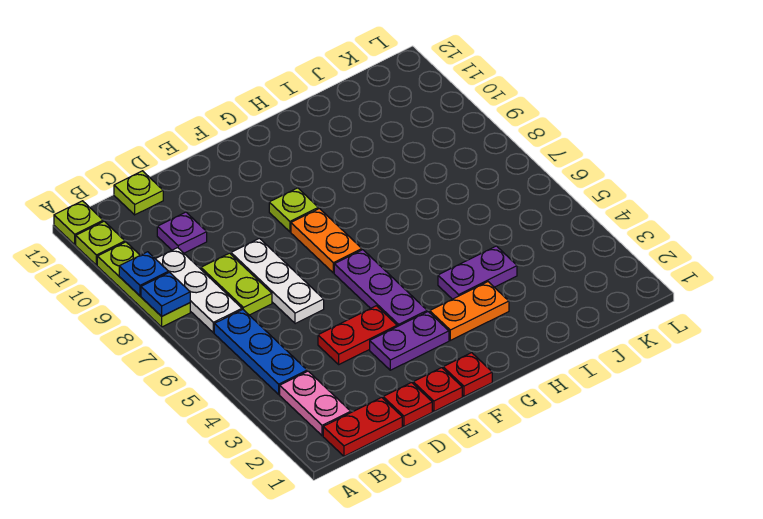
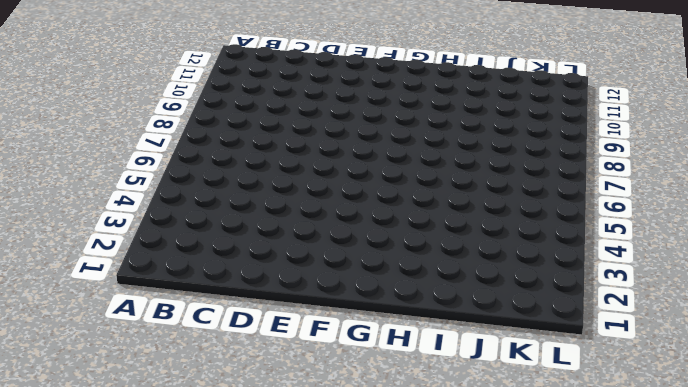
none -> lime plate A8:A10 level 1
none -> lime plate A11 level 1
none -> lime plate A12 level 1

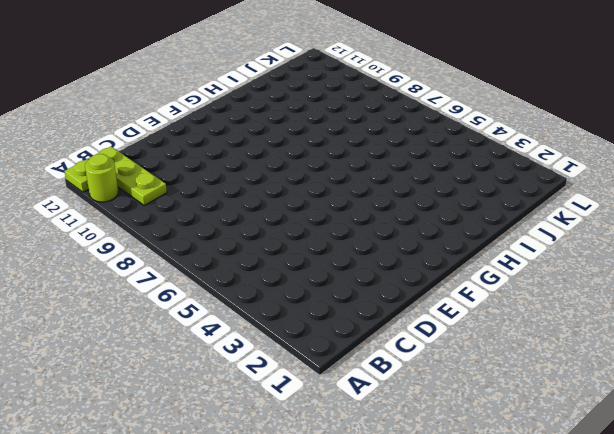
lime round brick A11 level 1 -> lime plate A11 level 1
lime plate B10:B12 level 1 -> lime plate A8:A10 level 1
none -> red plate B1:C1 level 1
none -> pink plate B2:B3 level 1
none -> blue plate B4:B6 level 1

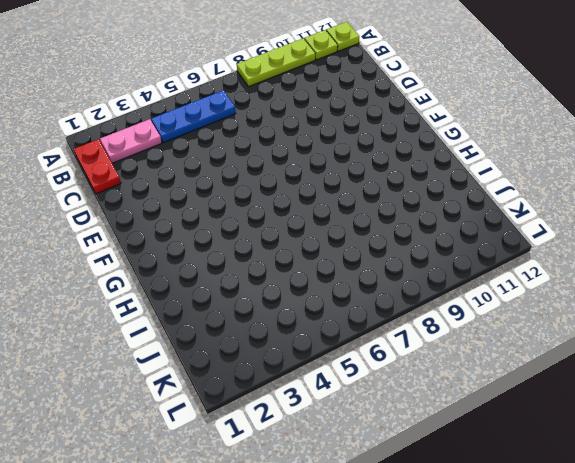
none -> white plate B7:B9 level 1
none -> lime plate C7:C8 level 1
none -> purple plate C10 level 1

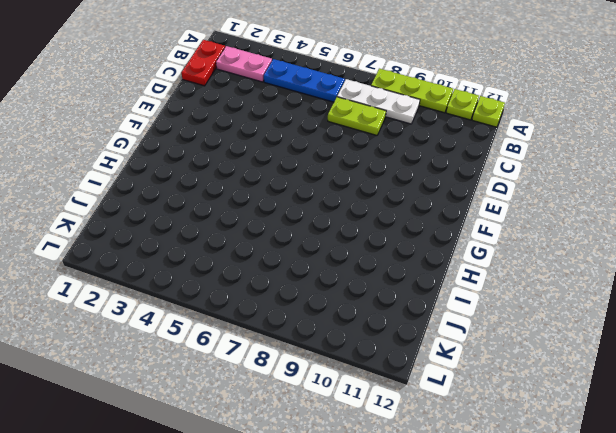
none -> purple plate C10 level 1
none -> lime plate C12 level 1
none -> red plate D1 level 1

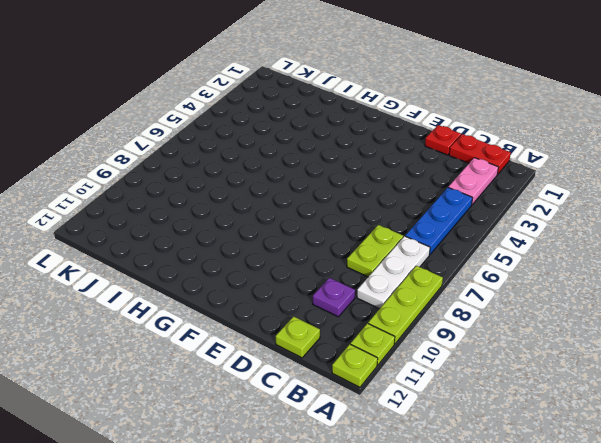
none -> red plate D4:E4 level 1
none -> white plate D6:D8 level 1
none -> red plate E1 level 1

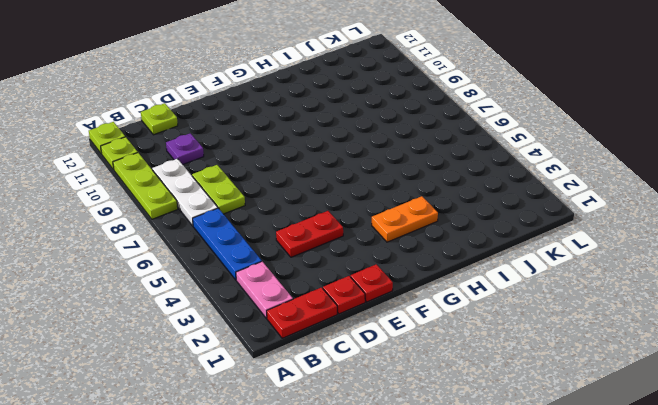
none -> white plate D6:D8 level 1
none -> purple plate E3:F3 level 1
none -> red plate F1 level 1

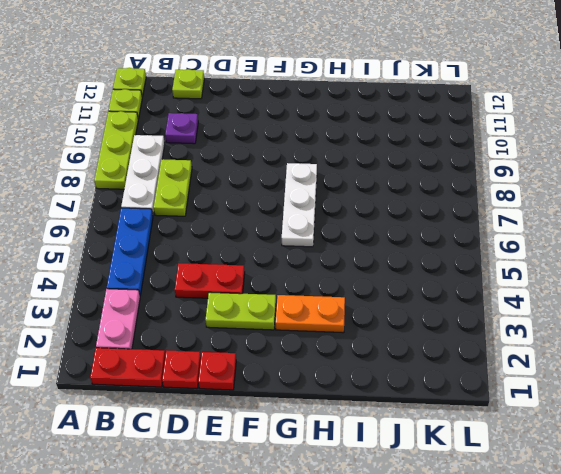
lime plate E3:F3 level 1 -> purple plate E3:F3 level 1
white plate G6:G8 level 1 -> white plate D6:D8 level 1
none -> red plate F1 level 1
none -> purple plate F4:F6 level 1
none -> orange plate F7:F8 level 1

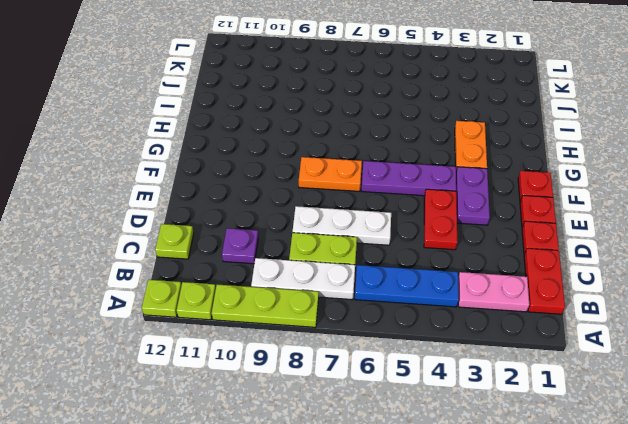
none -> lime plate F9 level 1
none -> purple plate H4:I4 level 1
none -> blue plate A8 level 2

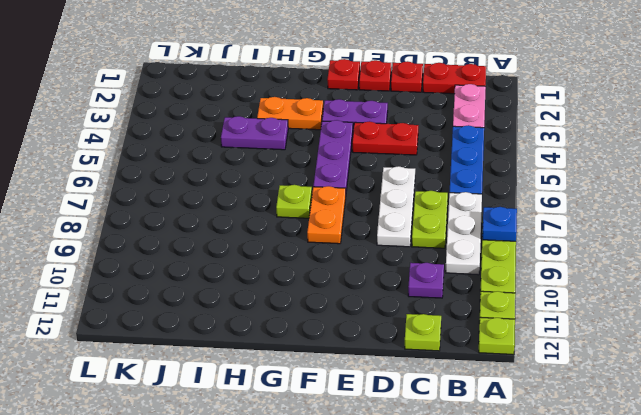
lime plate G7 level 1 -> lime plate F9 level 1
none -> blue plate A9 level 2

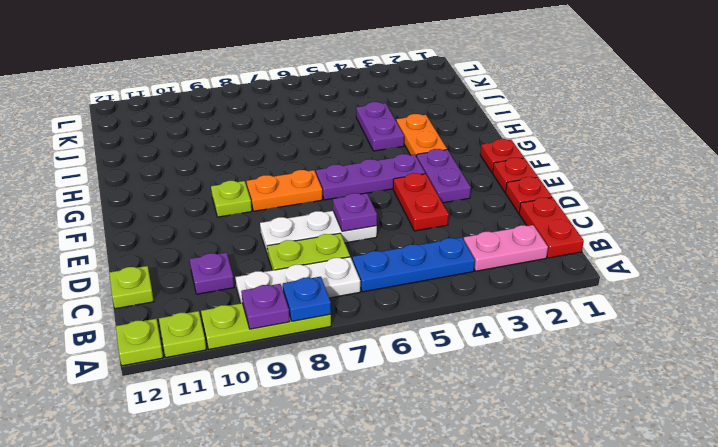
purple plate A9 level 2 -> blue plate A9 level 2
purple plate D6 level 2 -> none

